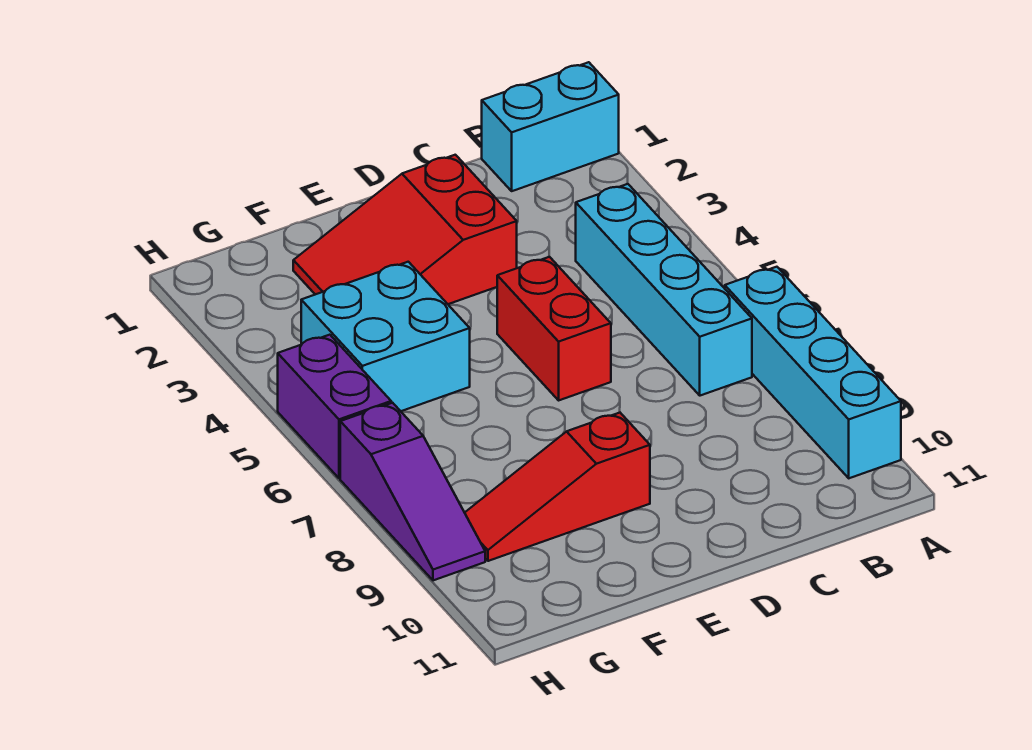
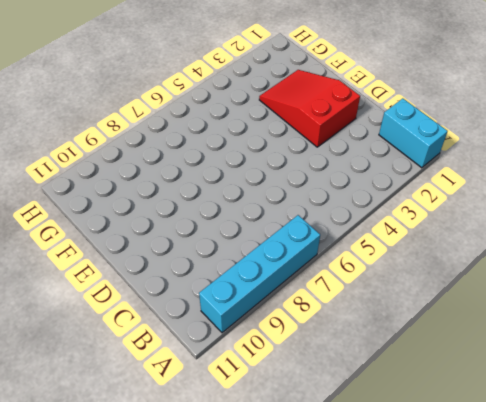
none -> cyan brick B4:B7 level 1
none -> red brick D5:D6 level 1

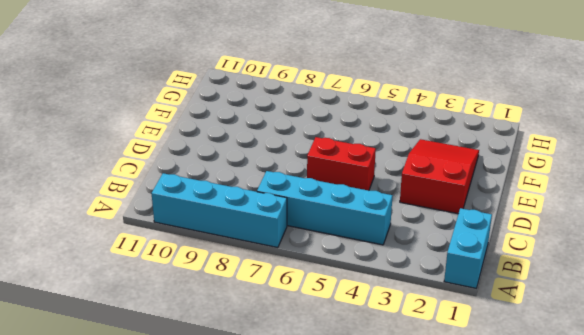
none -> red slope E9:G9 level 1 top E
none -> cyan brick F4:G5 level 1

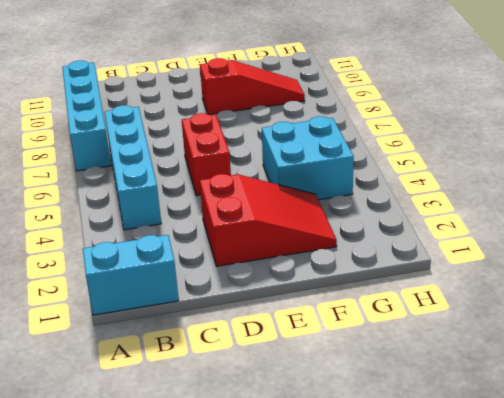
none -> purple brick H5:H6 level 1
none -> purple slope H7:H9 level 1 top 7

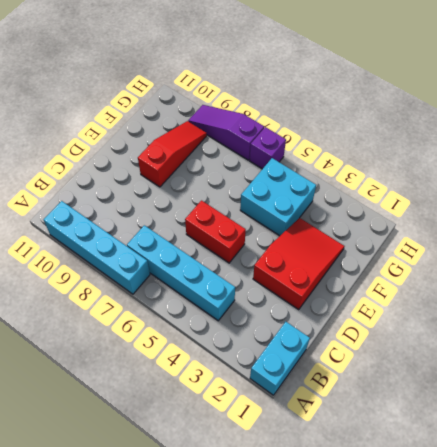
purple brick H6 level 1 -> purple brick H5:H6 level 1

